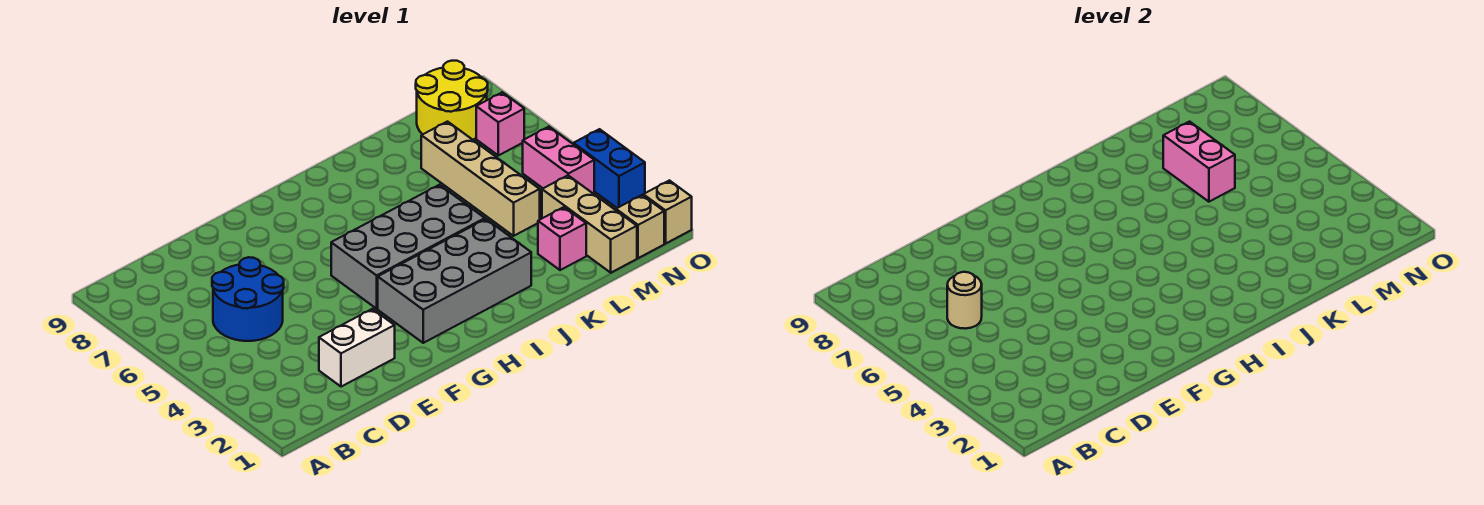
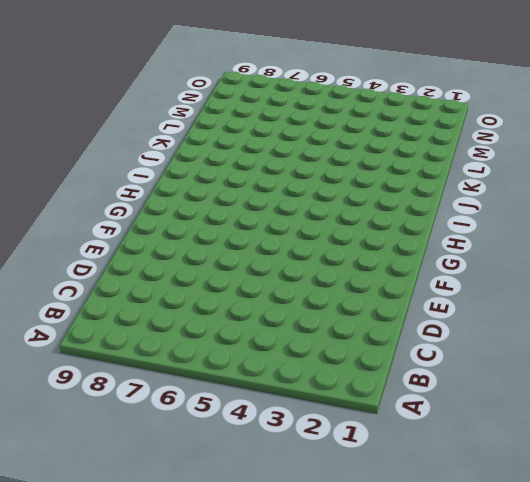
none -> blue round brick C5:D6 level 1
none -> white brick D2:E2 level 1
none -> grey brick G2:J3 level 1

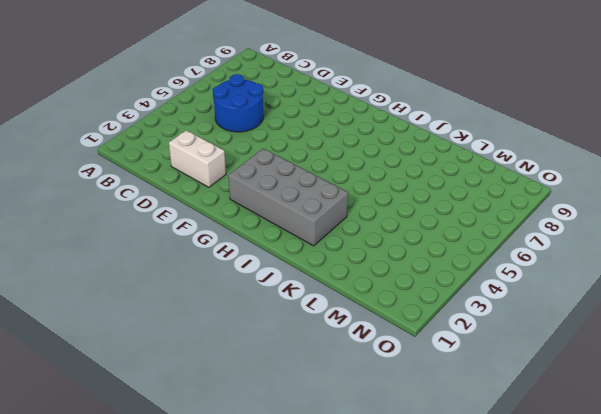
none -> grey brick G4:J5 level 1
none -> pink brick L2 level 1
none -> tan brick L4:L7 level 1

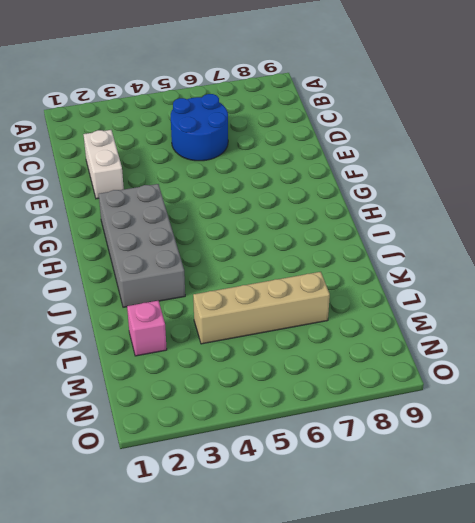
none -> grey brick G4:J5 level 1
none -> tan brick M1:M3 level 1
none -> yellow round brick M8:N9 level 1

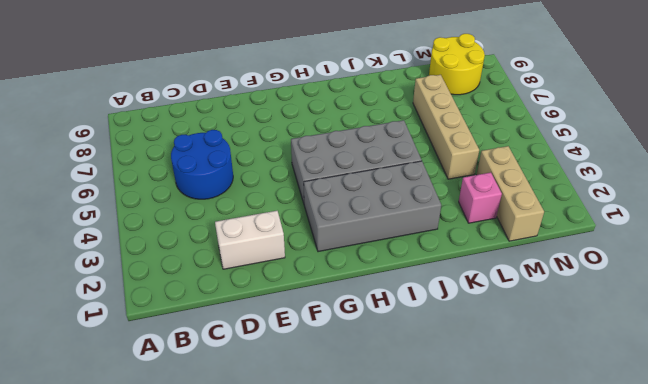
none -> tan brick N1 level 1
none -> pink brick N4:N5 level 1
none -> pink brick N7 level 1

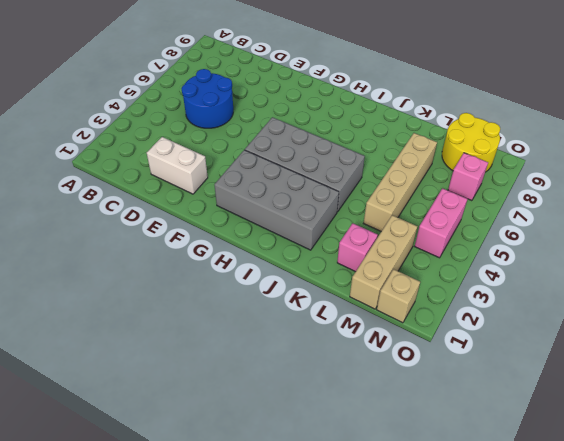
none -> tan brick O1 level 1
none -> blue brick O3:O4 level 1
none -> tan round brick C6 level 2

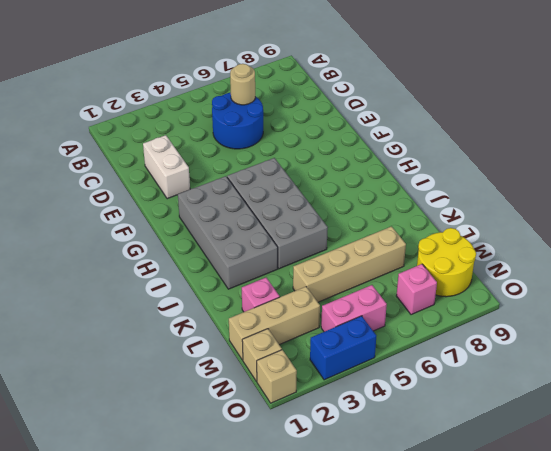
none -> pink brick L6:L7 level 2

